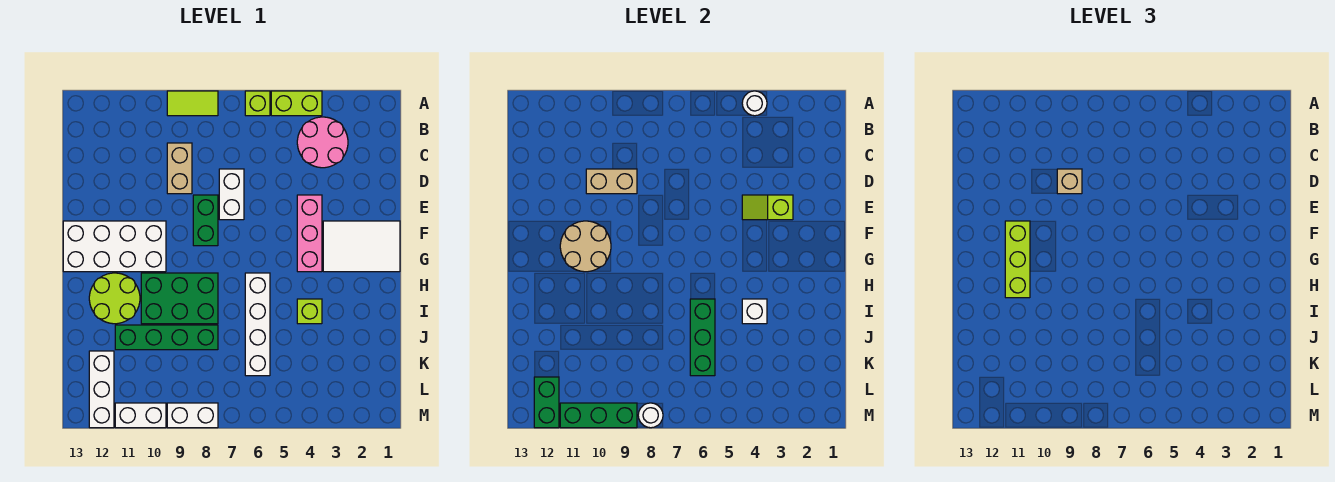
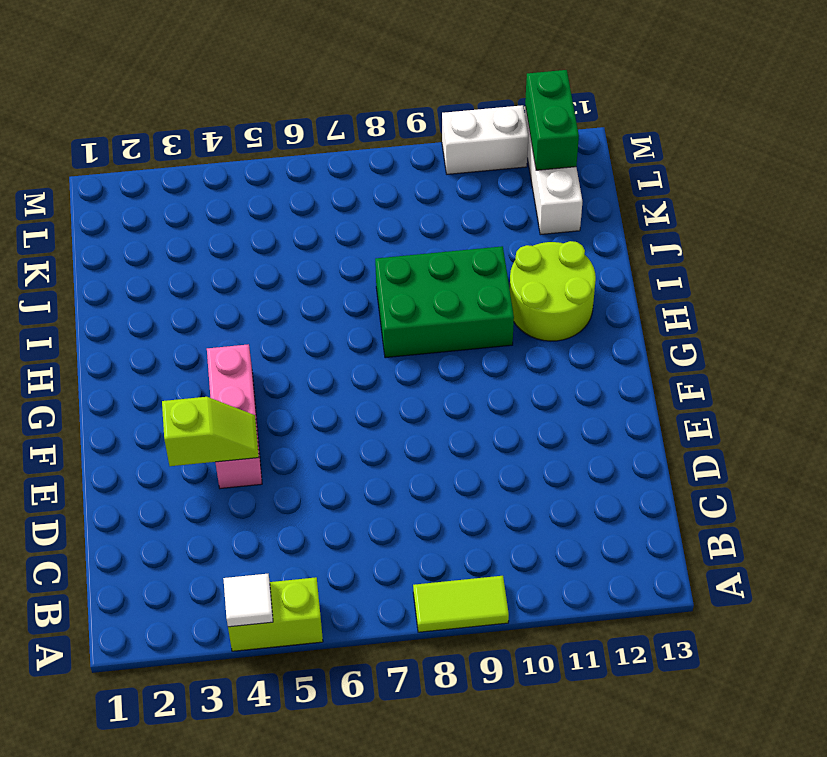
white tile A4 level 2 -> white round brick A4 level 2
none -> lime brick A6 level 1
none -> pink round brick B3:C4 level 1
none -> tan brick C9:D9 level 1

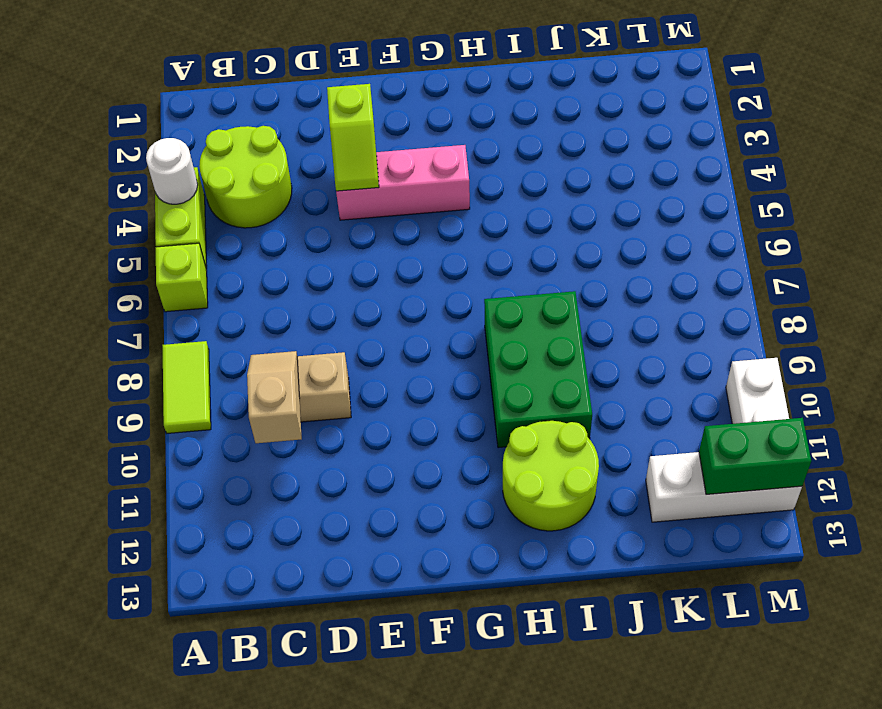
lime round brick B3:C4 level 1 -> pink round brick B3:C4 level 1
tan slope C9:C10 level 2 top 10 -> none
none -> white brick D7:E7 level 1
none -> green brick E8:F8 level 1
none -> white tile F1:G3 level 1

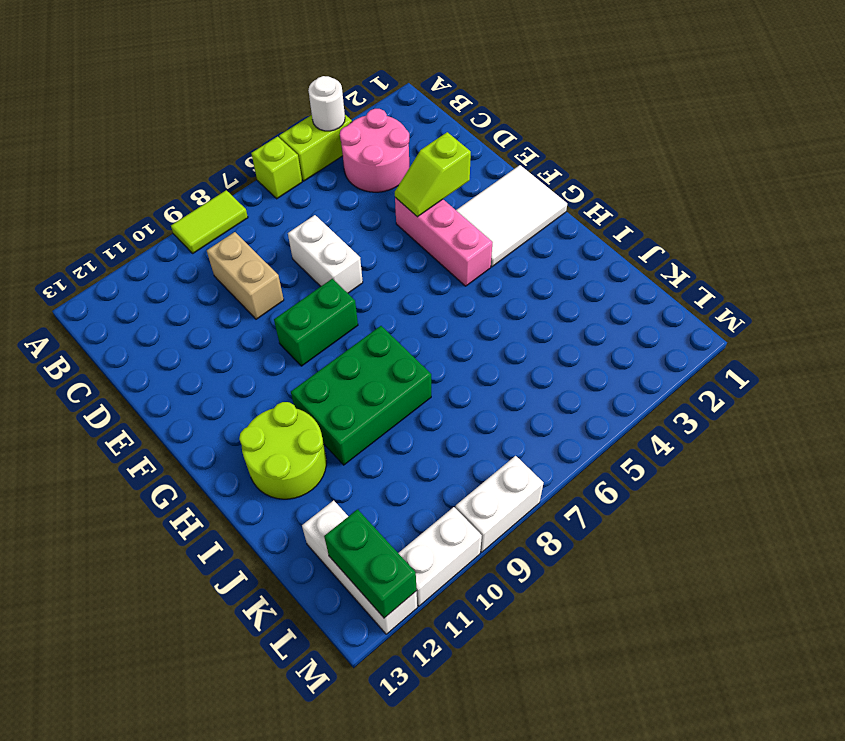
green brick F8:F9 level 1 -> green brick E8:F8 level 1
none -> white brick F10:G13 level 1
none -> white brick H6:K6 level 1
none -> lime brick I4 level 1

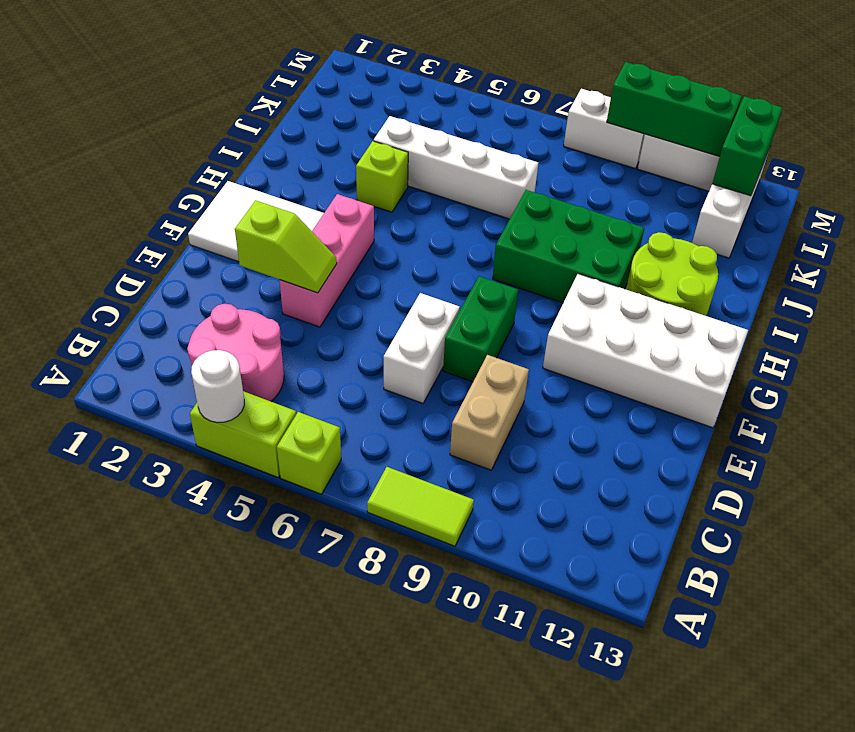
white brick J4:J7 level 1 -> white brick H6:K6 level 1
none -> green brick J8:J11 level 1
none -> tan brick D9:D10 level 2
none -> tan round brick F10:G11 level 2

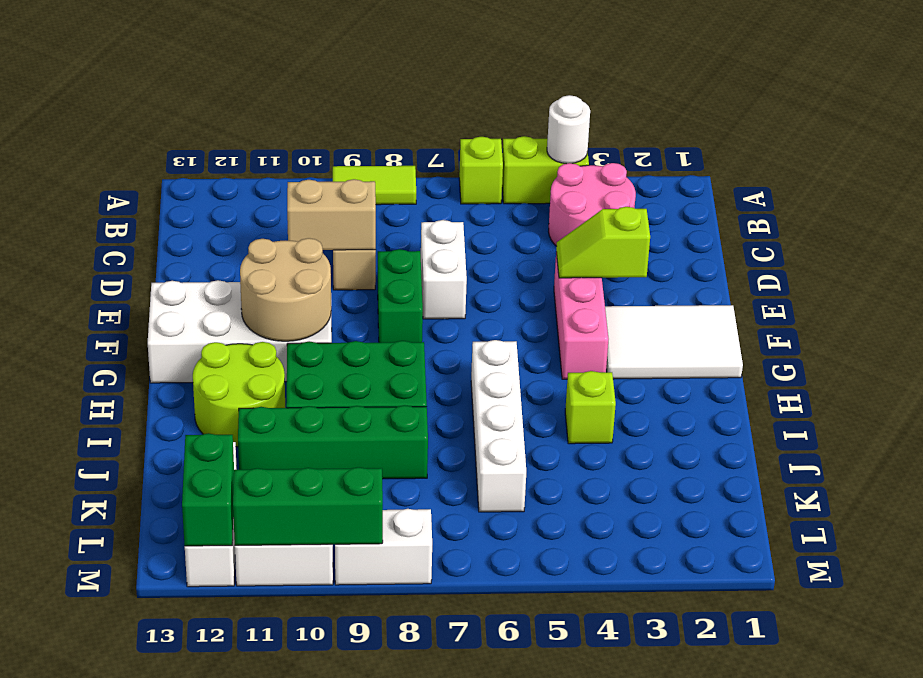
none -> white brick I4 level 2
none -> green brick I6:K6 level 2
none -> white round brick M8 level 2

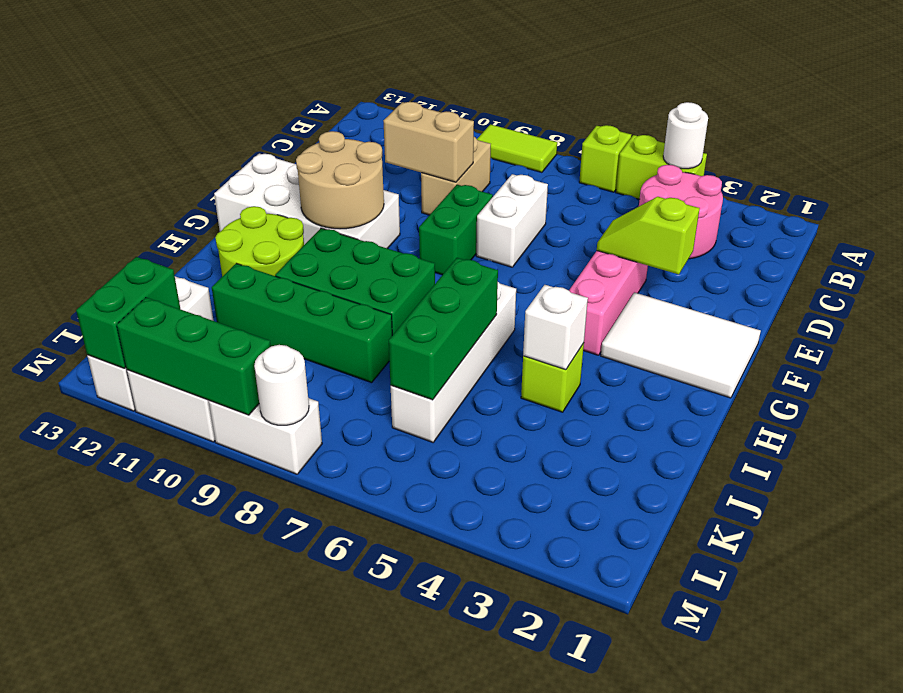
none -> tan brick D9 level 3
none -> lime brick F11:H11 level 3

